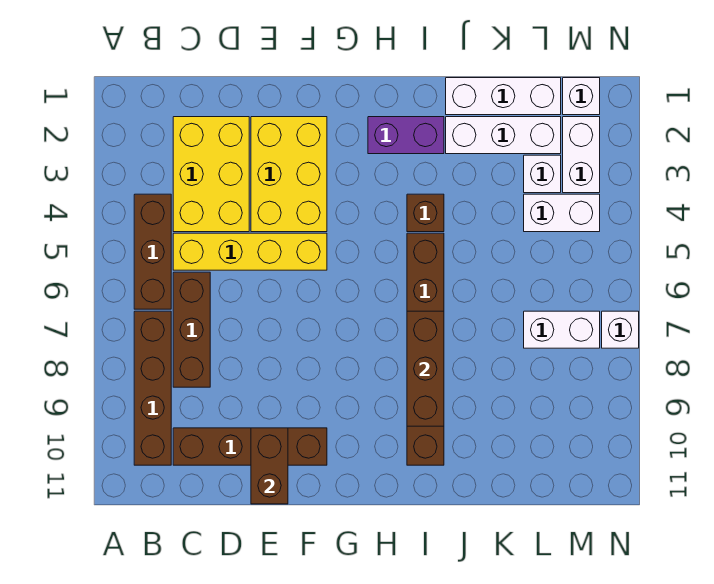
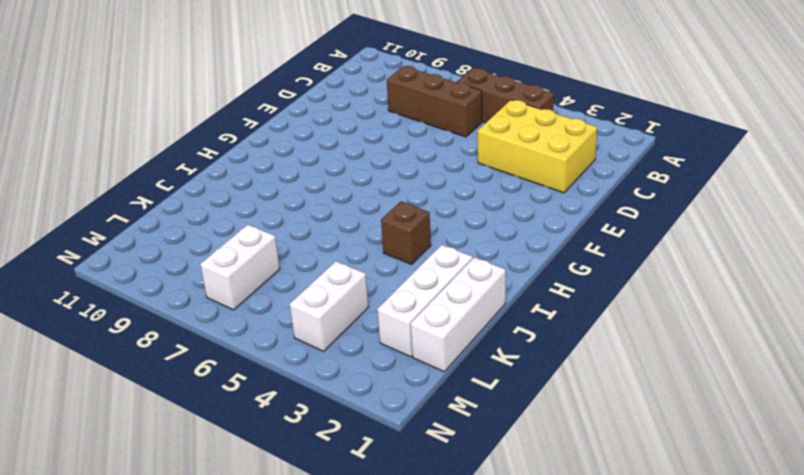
none -> brown brick B7:B10 level 1
none -> yellow brick C5:F5 level 1
none -> brown brick C10:F10 level 1

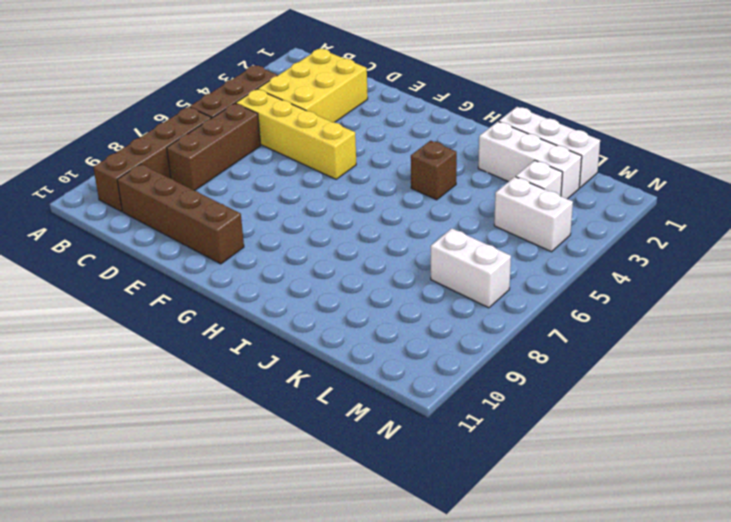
none -> yellow brick E2:F4 level 1
none -> purple brick H2:I2 level 1
none -> brown brick I5:I10 level 1

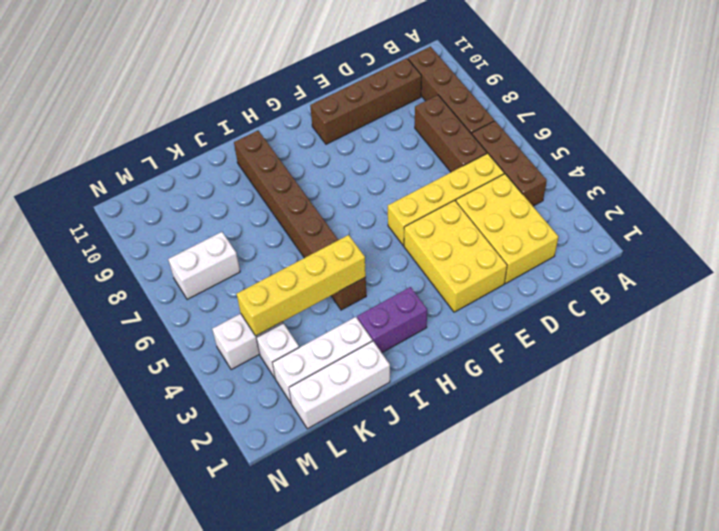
yellow brick I4:L4 level 2 -> none
none -> white brick M1 level 1
none -> white brick M2:M3 level 1
none -> white brick N7 level 1

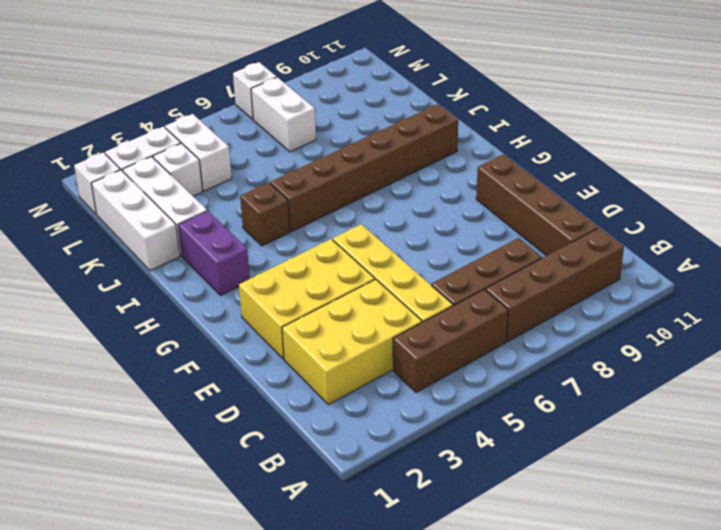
none -> brown brick E10:E11 level 2
none -> brown brick I7:I9 level 2

